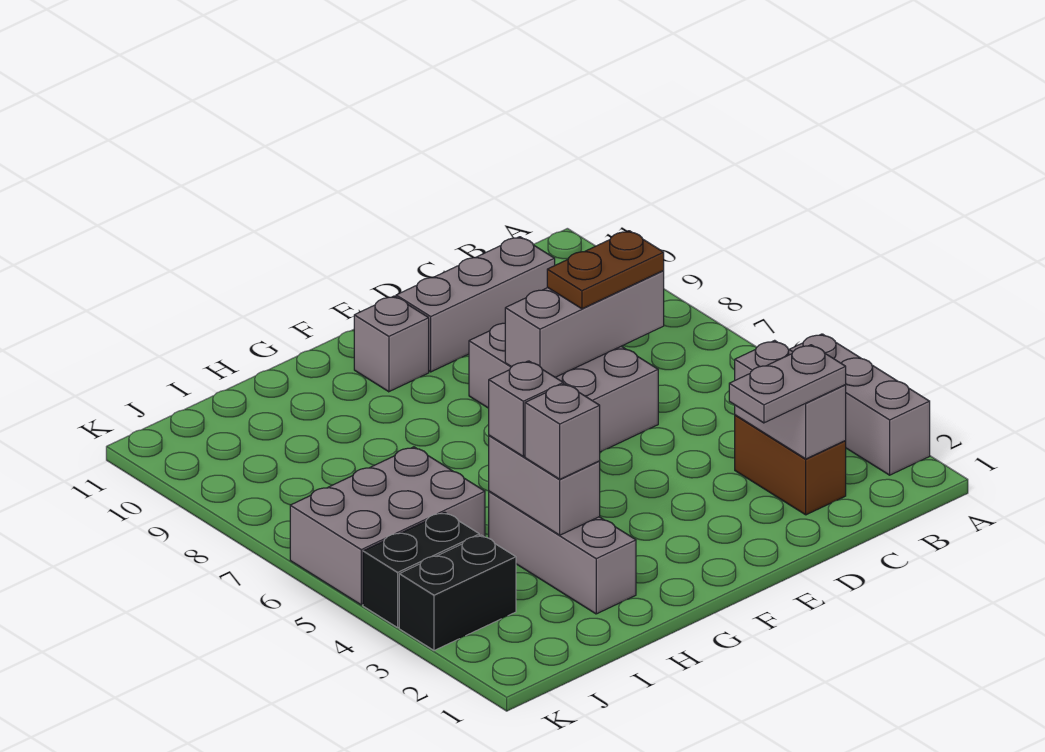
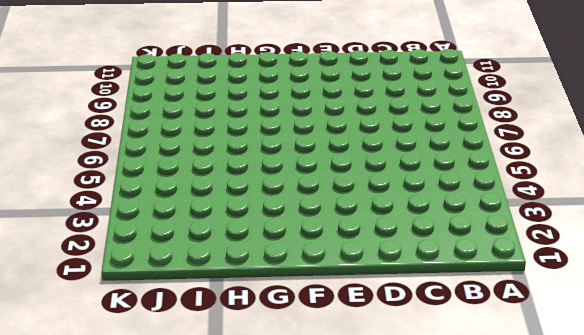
none -> grey brick A2:A4 level 1
none -> brown brick C2:C3 level 1
none -> grey brick C10:E10 level 1

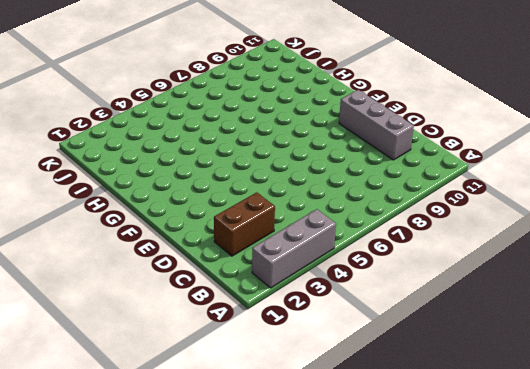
none -> grey brick D6:E8 level 1
none -> grey brick F10 level 1
none -> grey brick H2:H4 level 1

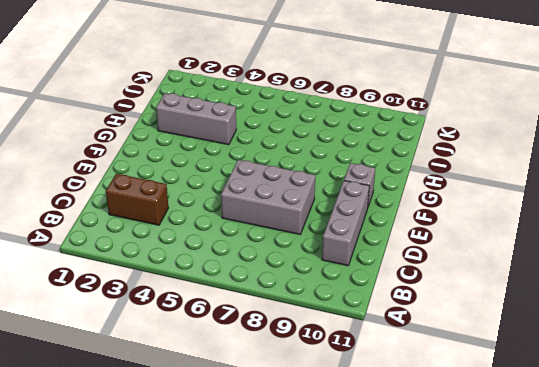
none -> grey brick A2:A4 level 1
none -> grey brick I5:K6 level 1
none -> black brick J3:K3 level 1

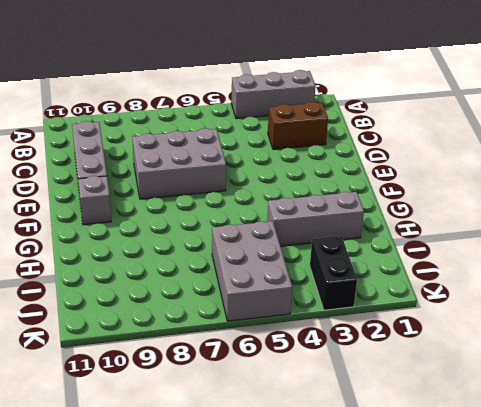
none -> black brick J4:K4 level 1
none -> grey brick C2:C3 level 2
none -> grey brick C7:E7 level 2

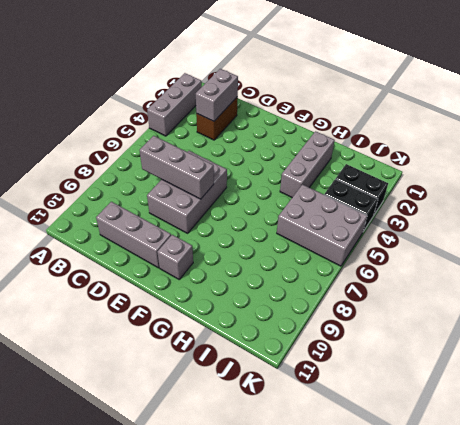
none -> grey brick H3:H4 level 2
none -> grey plate C2:D2 level 3
none -> brown plate C7:D7 level 3

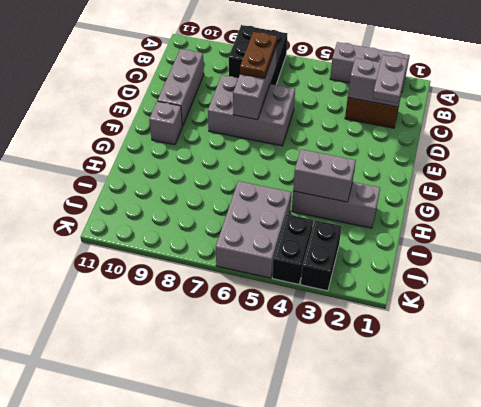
black brick A7:B8 level 1 -> none
none -> grey brick H3 level 3
none -> grey brick H4 level 3

